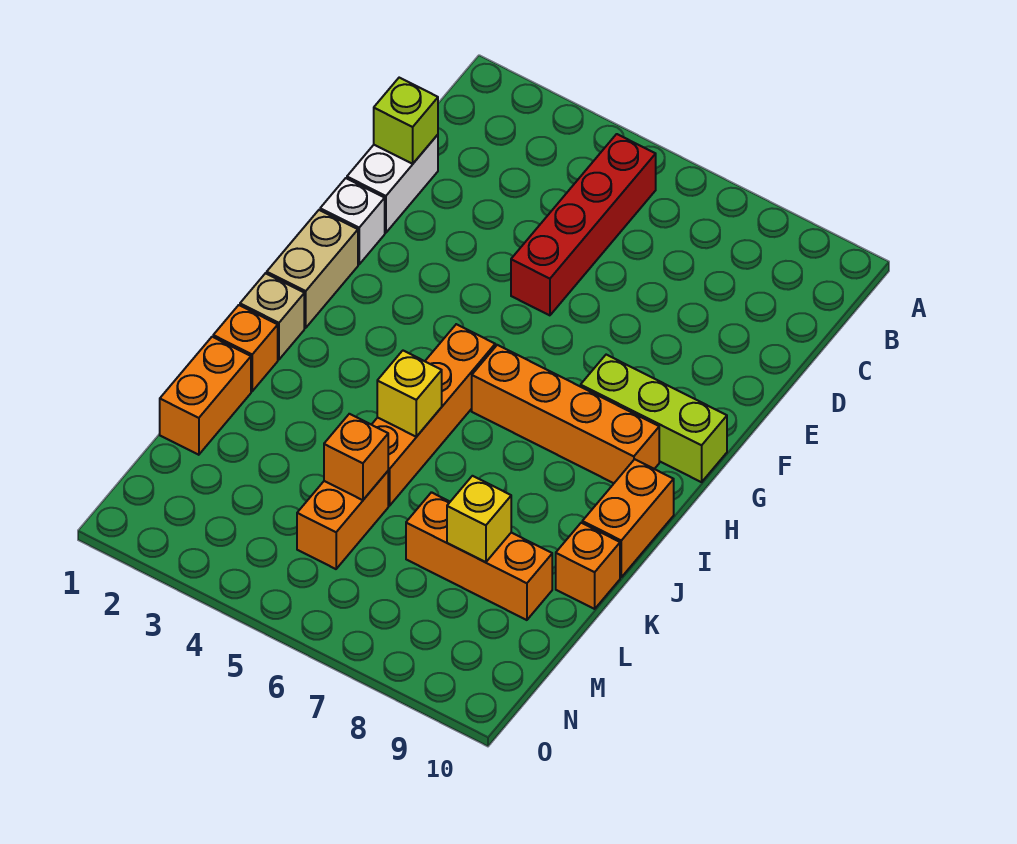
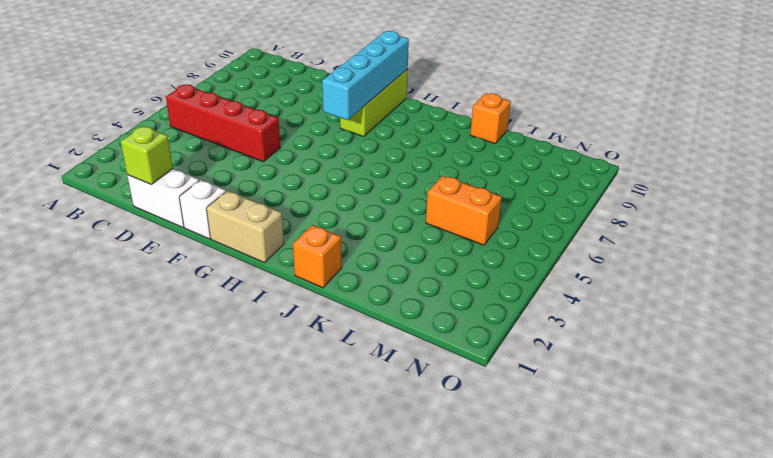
cyan brick G7:G10 level 2 -> none
none -> orange brick H5:K5 level 1
none -> orange brick H6:H9 level 1
none -> tan brick I1 level 1

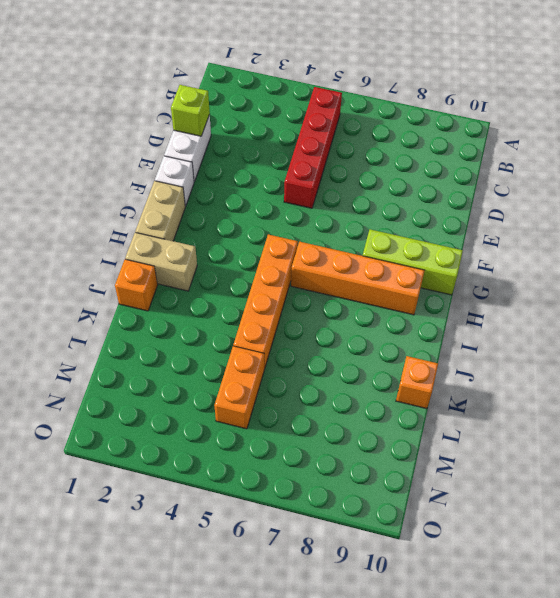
tan brick I1:I2 level 1 -> tan brick I1 level 1
none -> orange brick I10:J10 level 1
none -> orange brick K1:L1 level 1
none -> orange brick L7:L9 level 1

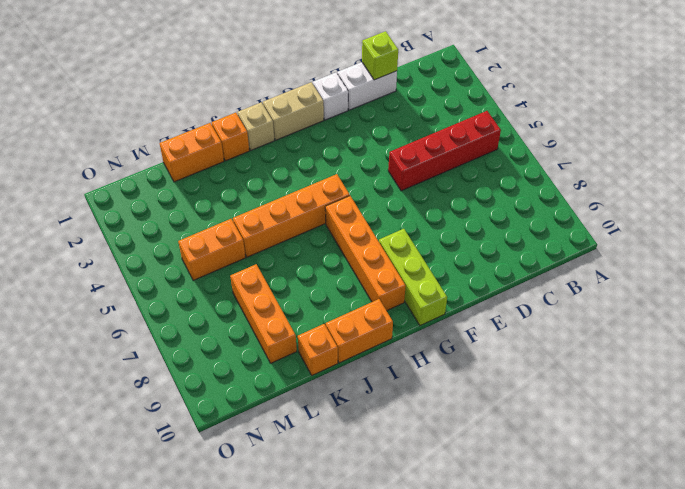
none -> yellow brick J5 level 2
none -> orange brick L5 level 2
none -> yellow brick L8 level 2

